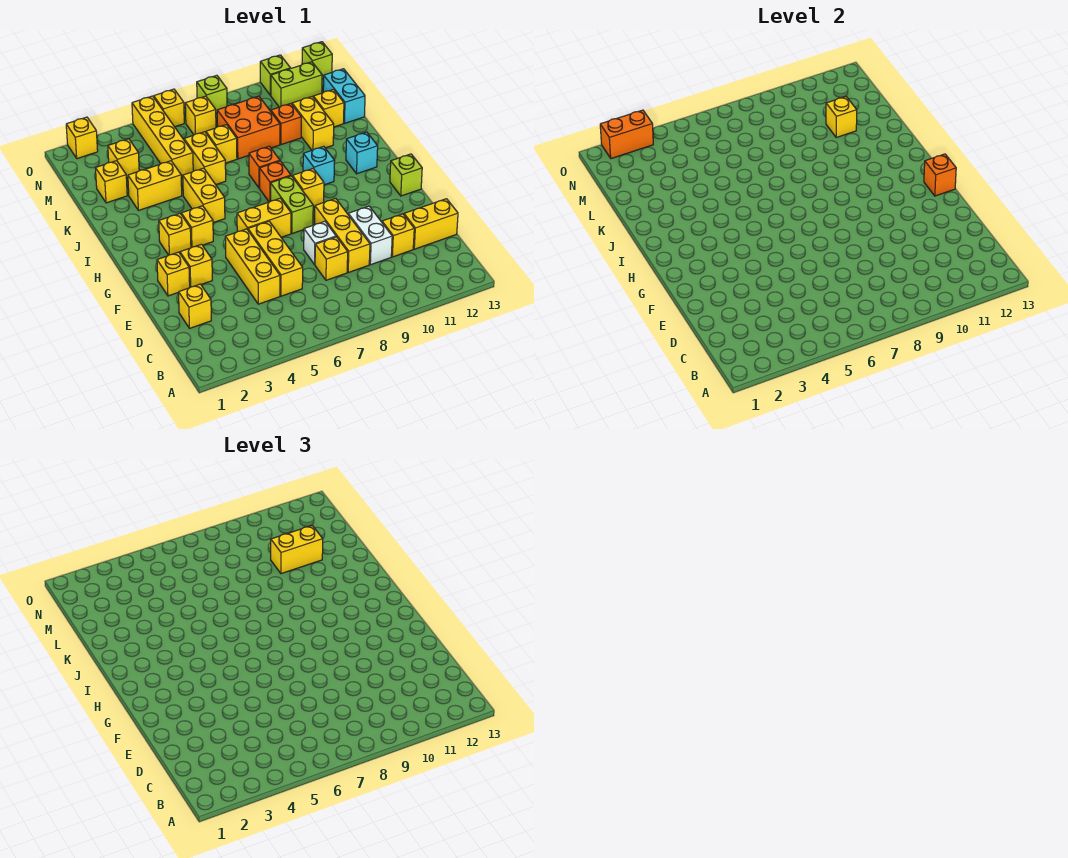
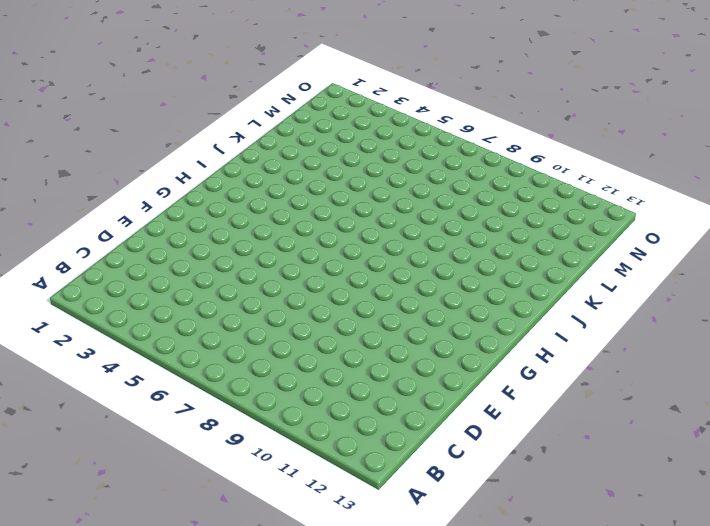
none -> yellow brick D2 level 1
none -> yellow brick D5:F5 level 1
none -> yellow brick D6:F6 level 1
none -> yellow brick D8 level 1

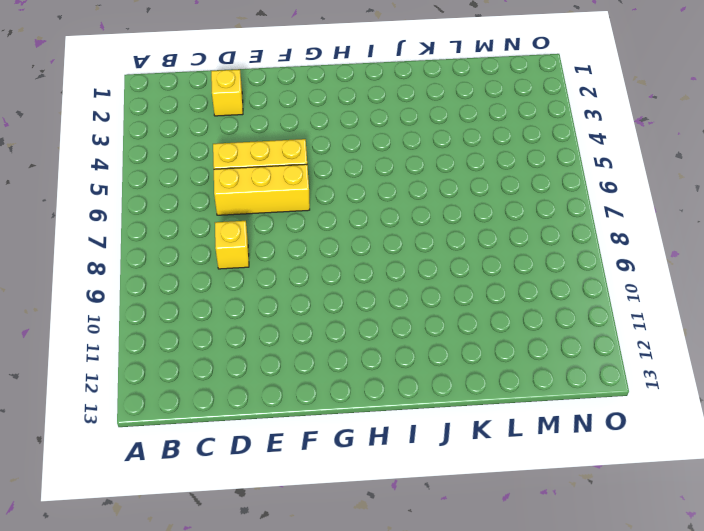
none -> yellow brick D9:F9 level 1
none -> white brick D10:E10 level 1
none -> yellow brick D11 level 1
none -> yellow brick D12:D13 level 1

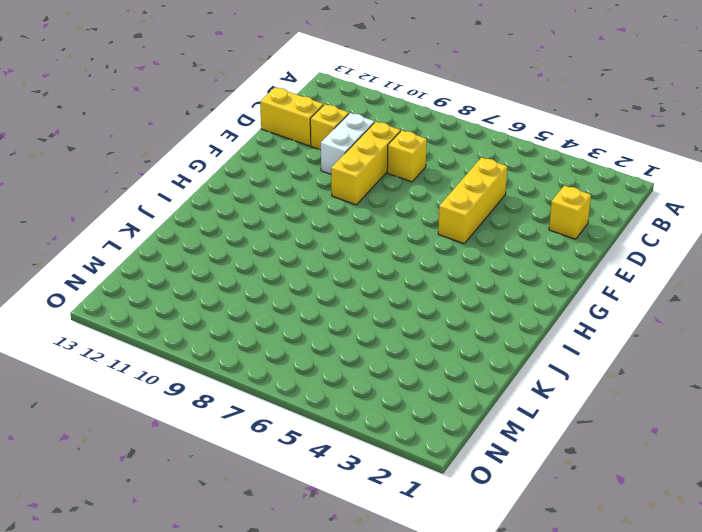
none -> yellow brick D6:F6 level 1
none -> white brick E8 level 1
none -> yellow brick F2 level 1
none -> yellow brick F3 level 1

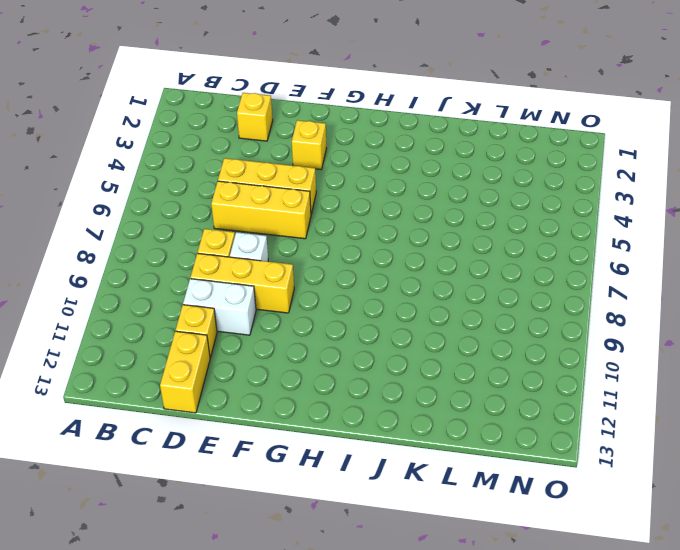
none -> yellow brick F2 level 1
none -> yellow brick G6:G7 level 1
none -> lime brick G8:H8 level 1
none -> lime brick G13 level 1

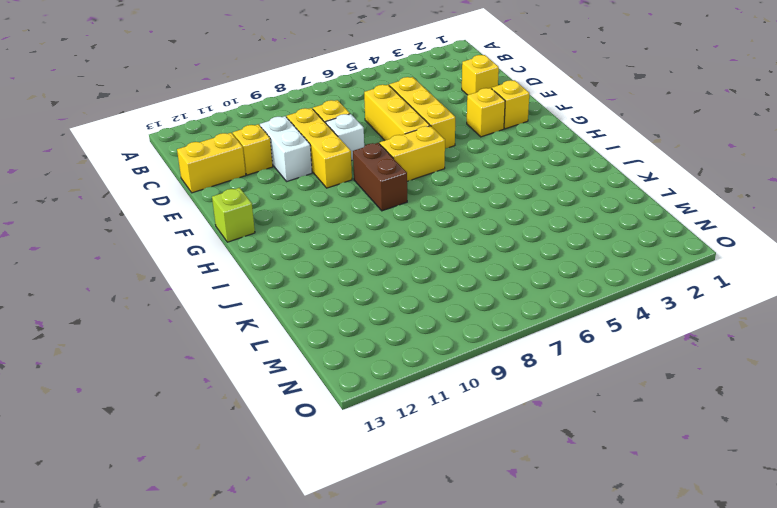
brown brick G8:H8 level 1 -> lime brick G8:H8 level 1
none -> yellow brick H3 level 1
none -> yellow brick H4 level 1
none -> yellow brick H9 level 1
none -> yellow brick I5:J5 level 1

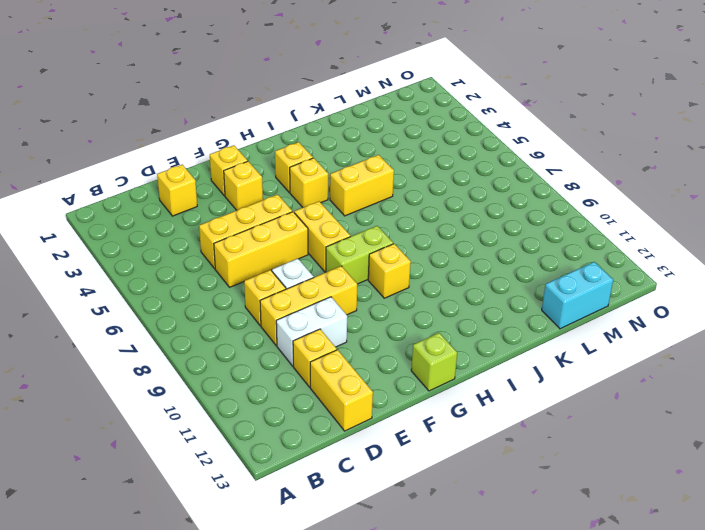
none -> orange brick I8 level 1
none -> cyan brick I10 level 1
none -> cyan brick I12 level 1
none -> orange brick J8 level 1

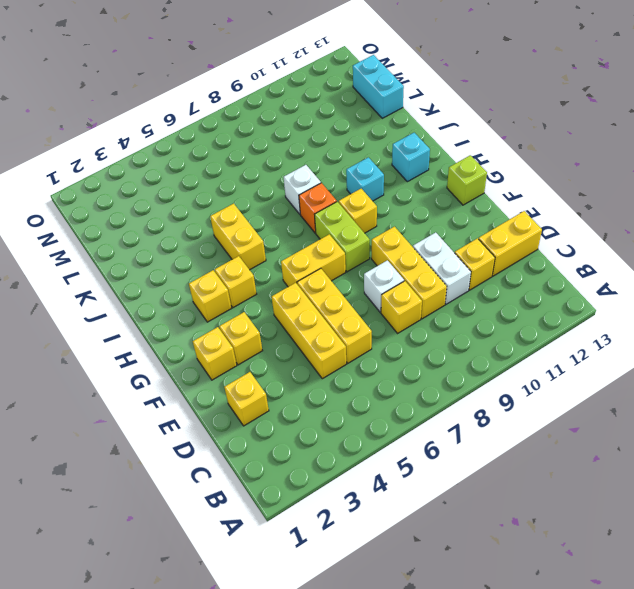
white brick J8 level 1 -> orange brick J8 level 1
none -> yellow brick K3:K4 level 1
none -> yellow brick K6:L6 level 1
none -> yellow brick K11:L11 level 1
none -> yellow brick L2 level 1

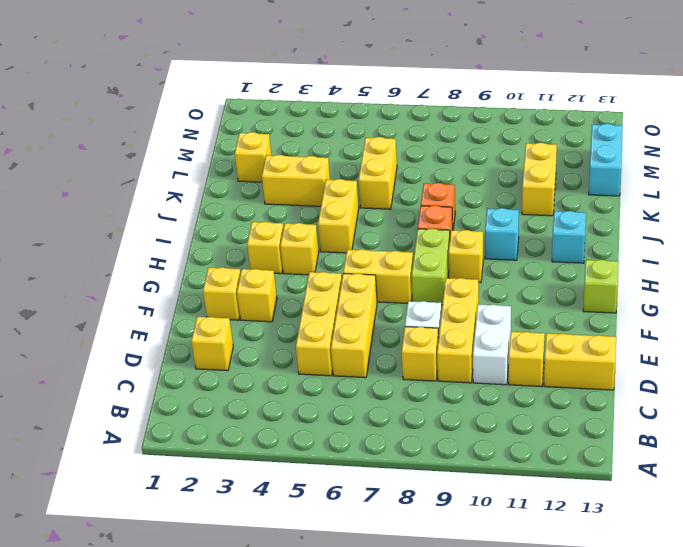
none -> yellow brick L5:O5 level 1
none -> yellow brick L7 level 1
none -> orange brick L8:M9 level 1
none -> orange brick L10 level 1

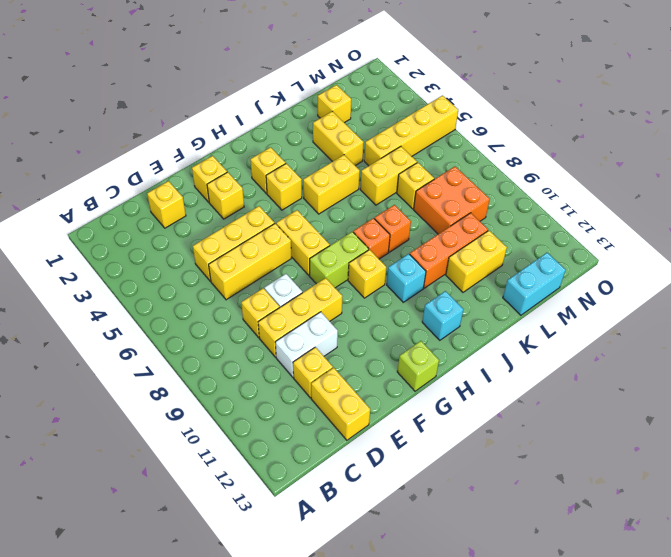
orange brick J10:L10 level 1 -> orange brick L10 level 1
none -> yellow brick L12 level 1
none -> yellow brick M3 level 1
none -> yellow brick N7 level 1
none -> lime brick N11:N12 level 1

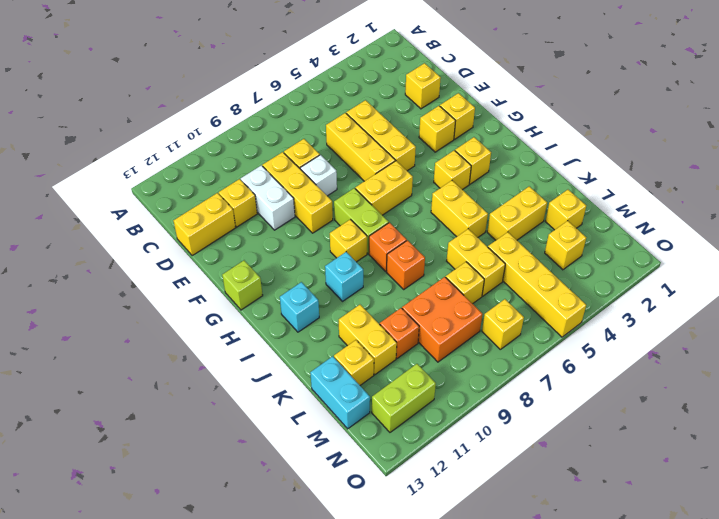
none -> yellow brick O2 level 1
none -> yellow brick O6 level 1
none -> lime brick O8 level 1
none -> lime brick O11 level 1

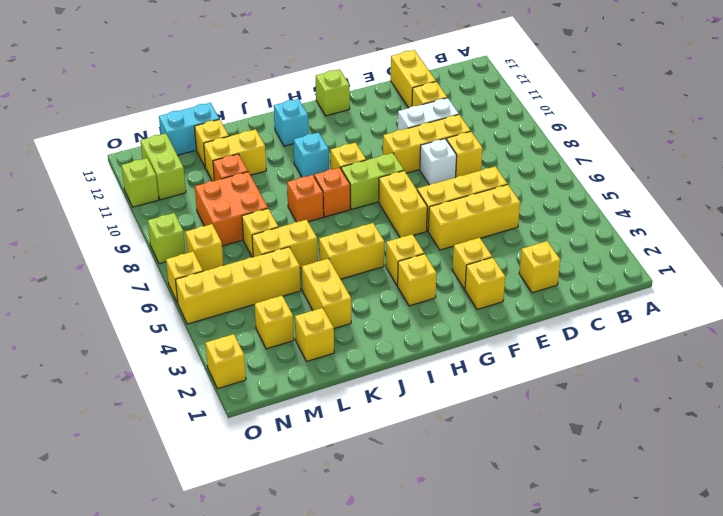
none -> lime brick O13 level 1
none -> orange brick G13 level 2
none -> yellow brick L11 level 2
none -> orange brick O2:O3 level 2

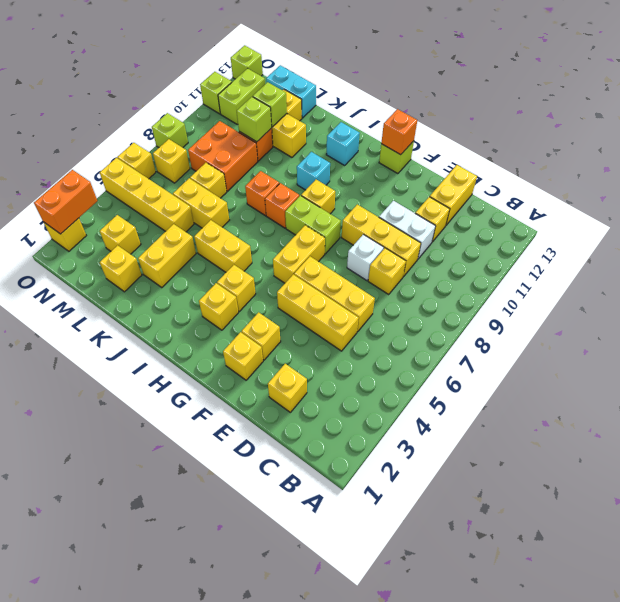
lime brick L10 level 2 -> none
lime brick L11 level 2 -> yellow brick L11 level 2
none -> yellow brick L10:L11 level 3

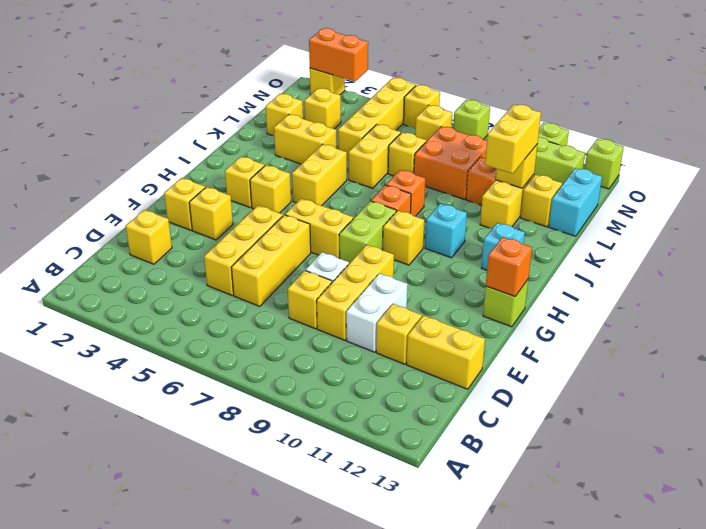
yellow brick K11:L11 level 3 -> yellow brick L10:L11 level 3

